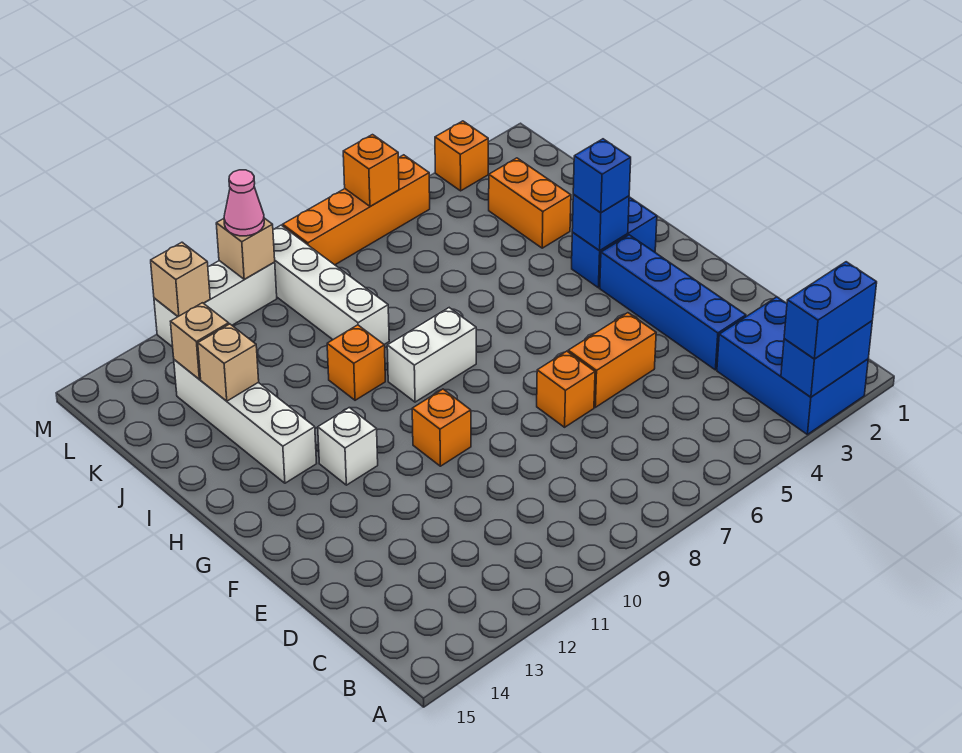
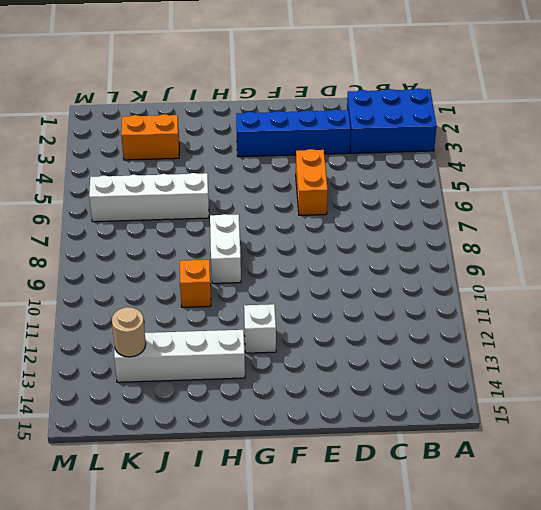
white brick I6:L6 level 1 -> white brick J9:M9 level 1
tan round brick K13 level 2 -> tan brick K13 level 2
none -> orange brick E7 level 1
none -> orange brick F10 level 1
none -> blue brick H2:H3 level 1

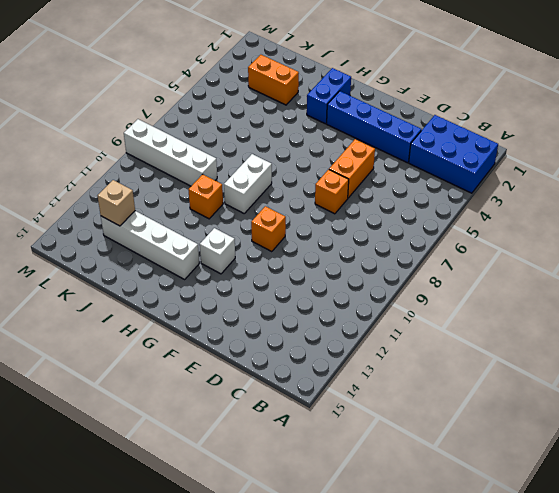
none -> orange brick M3 level 1
none -> orange brick M5:M8 level 1
none -> white brick M10:M12 level 1

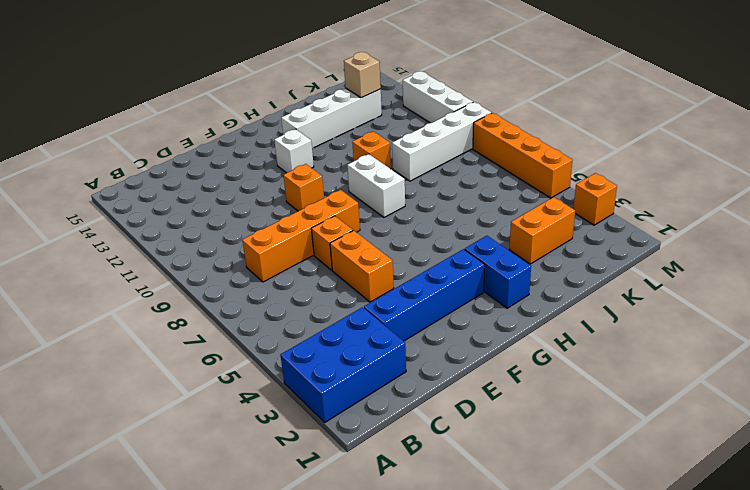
orange brick C8:F8 level 1 -> none
none -> blue brick A2:A3 level 2
none -> blue brick H3 level 2
none -> tan brick J13 level 2

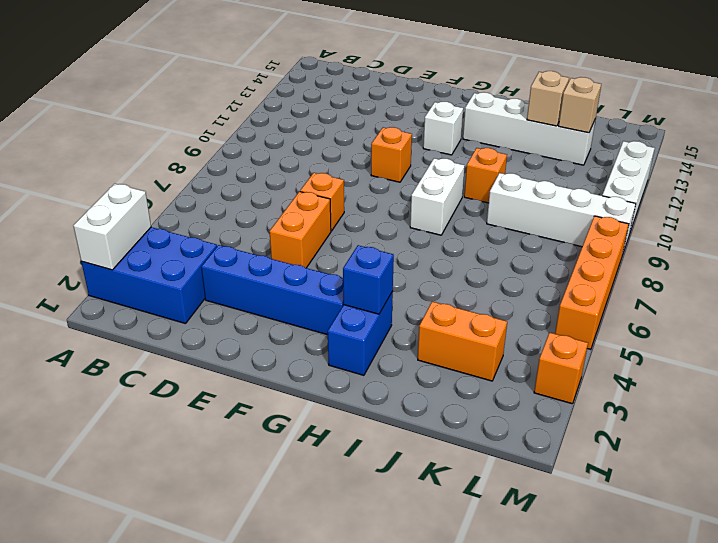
white brick A2:A3 level 2 -> blue brick A2:A3 level 2
none -> orange brick M6 level 2
none -> tan brick M10 level 2
none -> tan brick M12 level 2

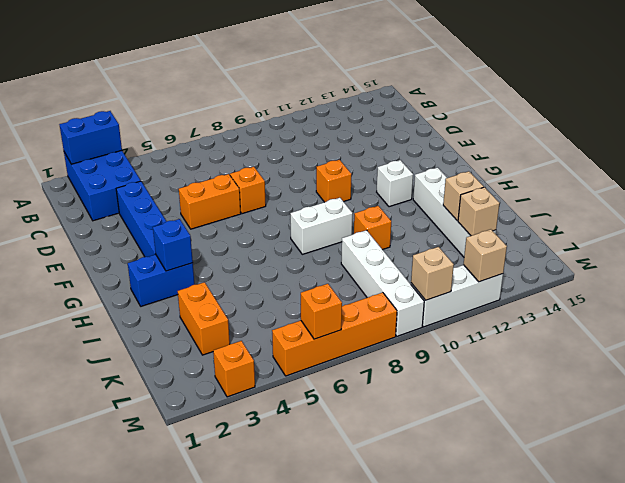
none -> blue brick A2:A3 level 3
none -> blue brick H3 level 3
none -> pink cone M10 level 3

